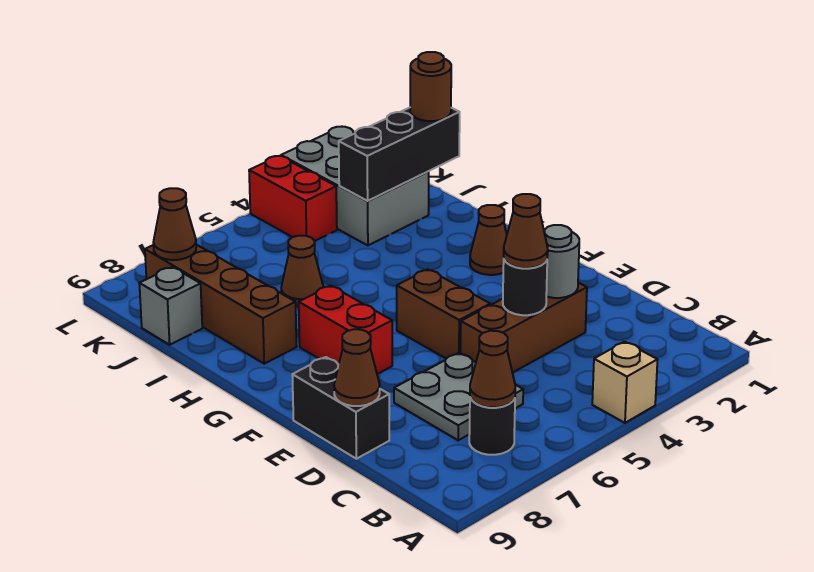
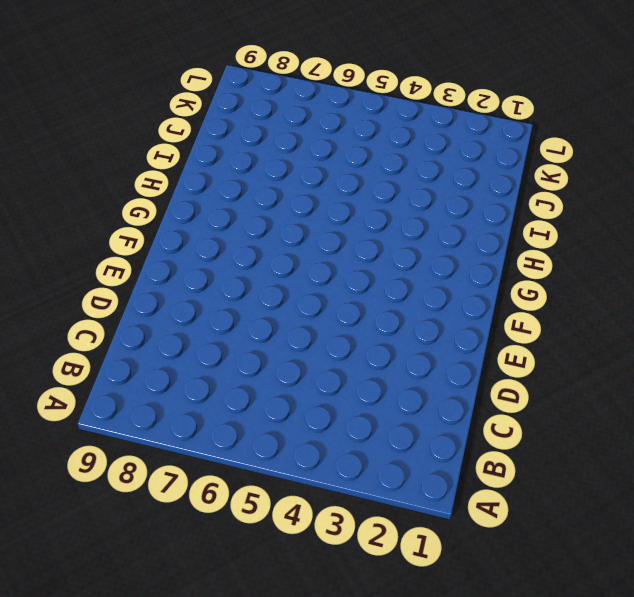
none -> tan brick A4 level 1
none -> black round brick B7 level 1
none -> grey plate C6:D7 level 1

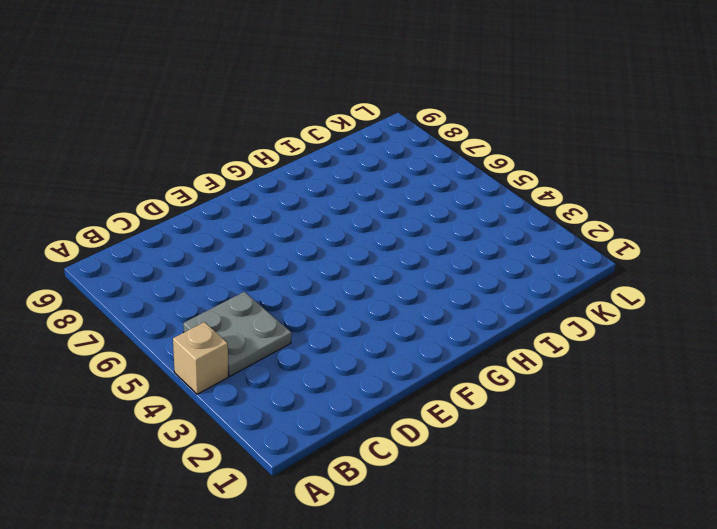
grey plate B4:C5 level 1 -> grey plate C6:D7 level 1
none -> black round brick B7 level 1
none -> brown brick D3:D5 level 1
none -> black brick D9:E9 level 1

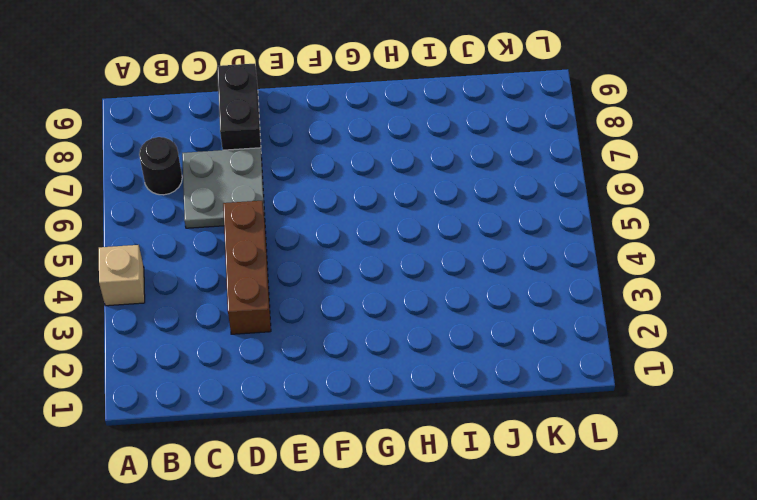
black brick D8:D9 level 1 -> black brick D9:E9 level 1
none -> brown brick E5:F5 level 1
none -> red brick F7:G7 level 1
none -> brown cone G2 level 1

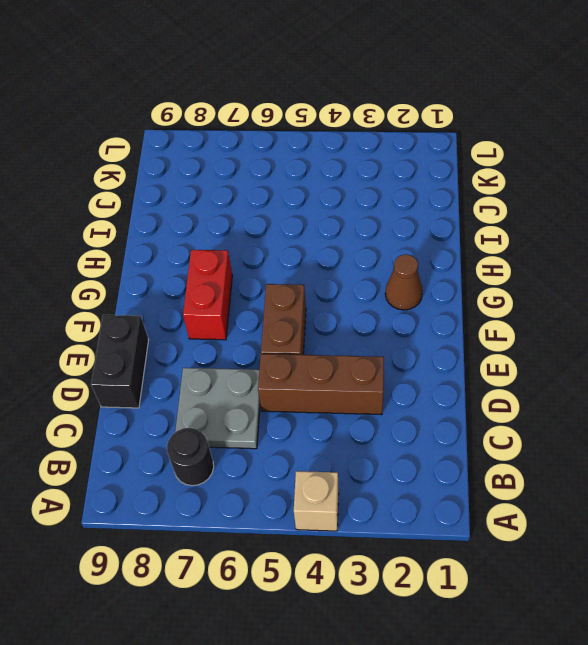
none -> brown brick H8:K8 level 1
none -> brown cone I6 level 1
none -> grey brick J2:L3 level 1

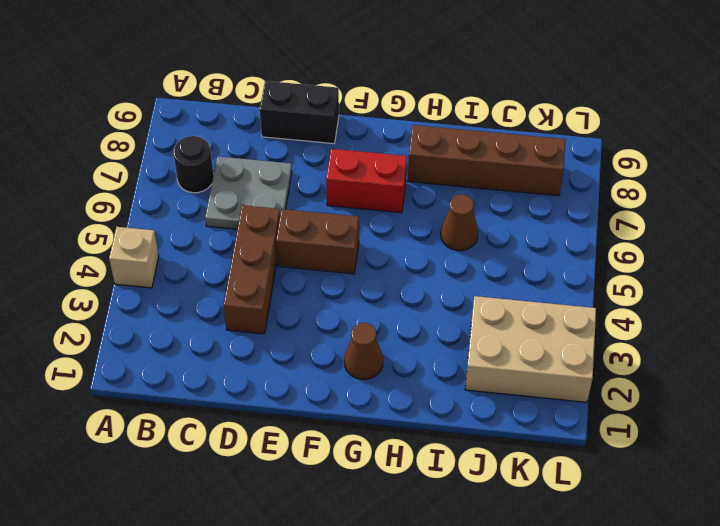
tan brick J2:L3 level 1 -> grey brick J2:L3 level 1
none -> grey brick J9 level 1
none -> red brick K4:L4 level 1
none -> brown cone B7 level 2

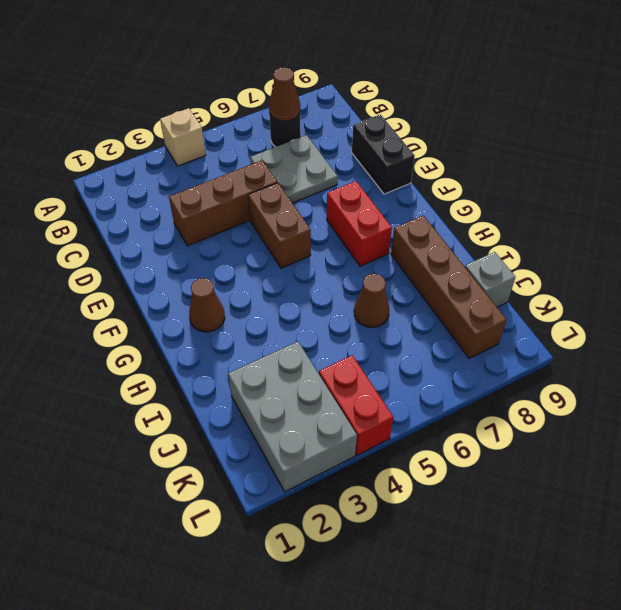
none -> grey round brick D3 level 2
none -> black round brick D4 level 2
none -> brown cone D9 level 2

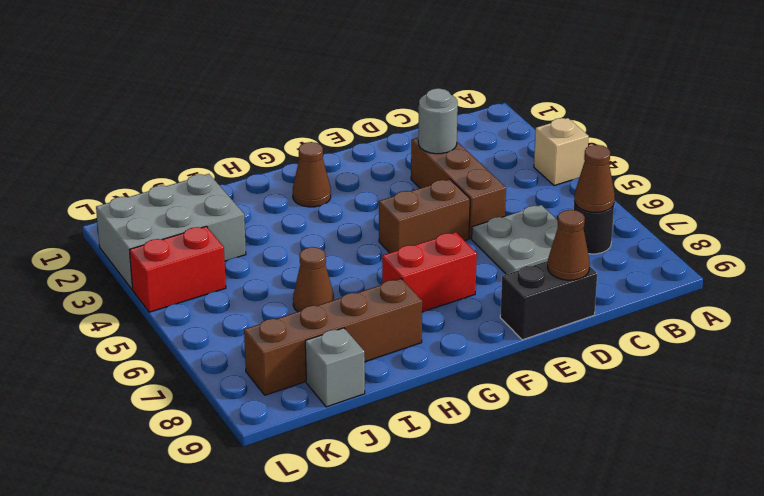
none -> black round brick D4 level 2
none -> black brick J1:J3 level 2
none -> brown cone K8 level 2

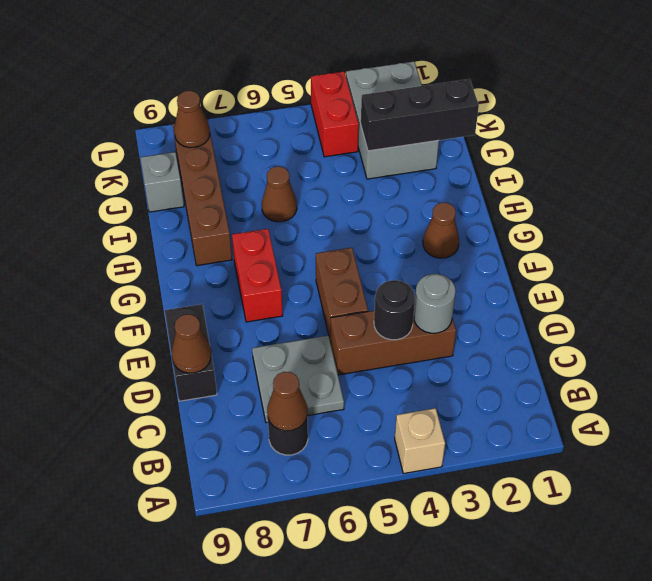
none -> brown cone D4 level 3
none -> brown round brick J1 level 3

